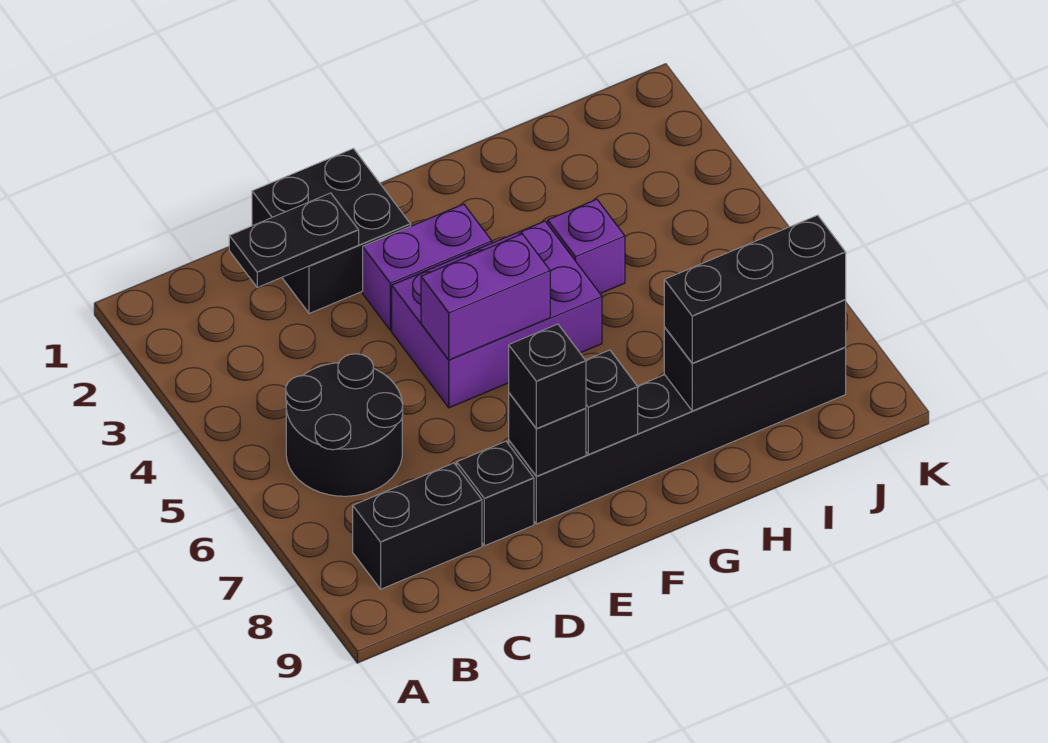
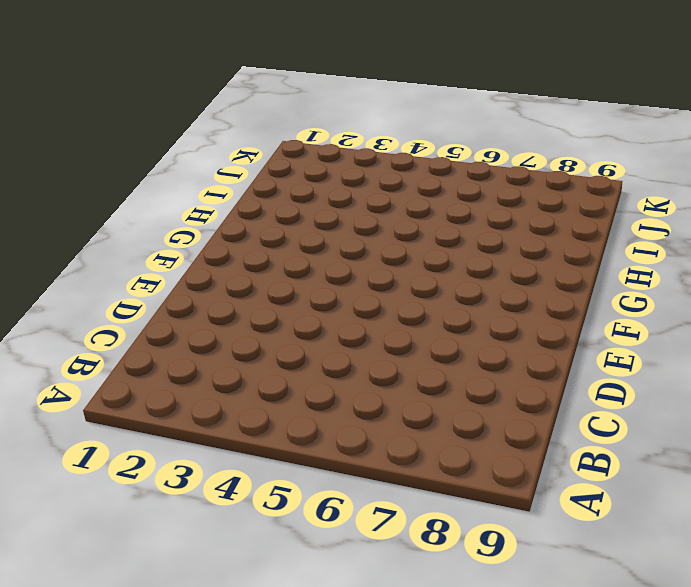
none -> black round brick B5:C6 level 1
none -> black brick B8:C8 level 1
none -> black brick D1:E2 level 1

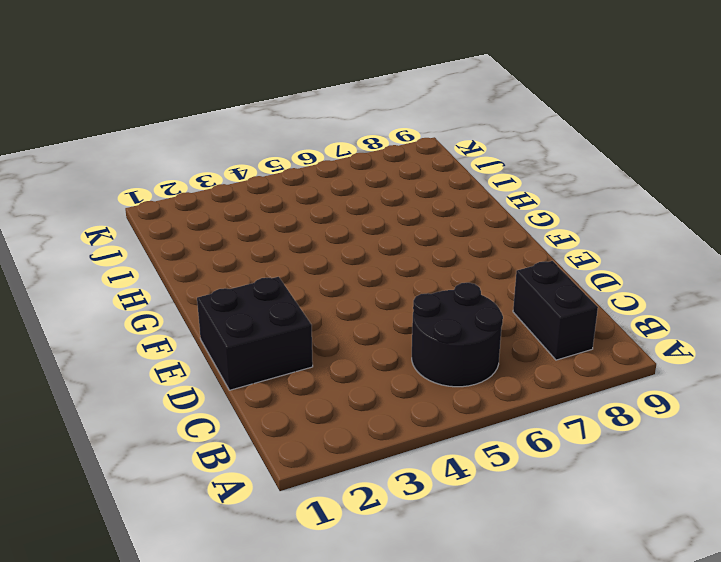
none -> black brick D8 level 1
none -> purple brick E3:F3 level 1
none -> purple brick E4:G5 level 1

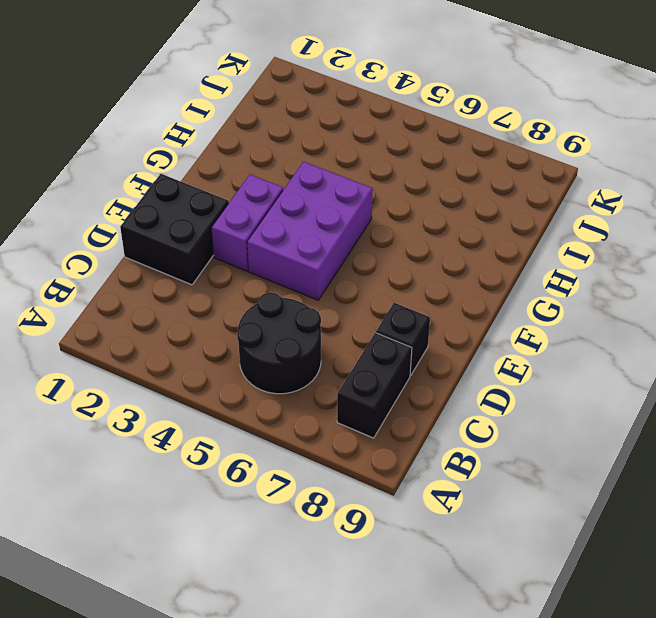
none -> black brick E8:J8 level 1
none -> purple brick H4 level 1
none -> black plate C2:D2 level 2

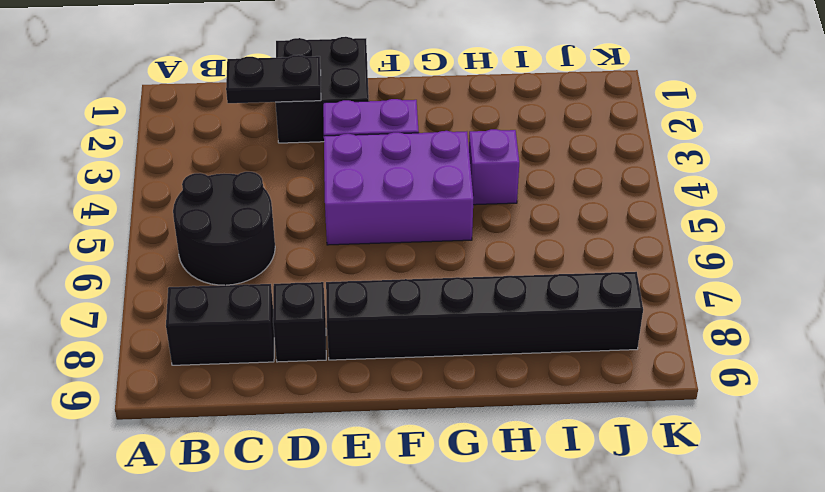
none -> purple brick E5:F5 level 2
none -> black brick E8 level 2
none -> black brick F8 level 2

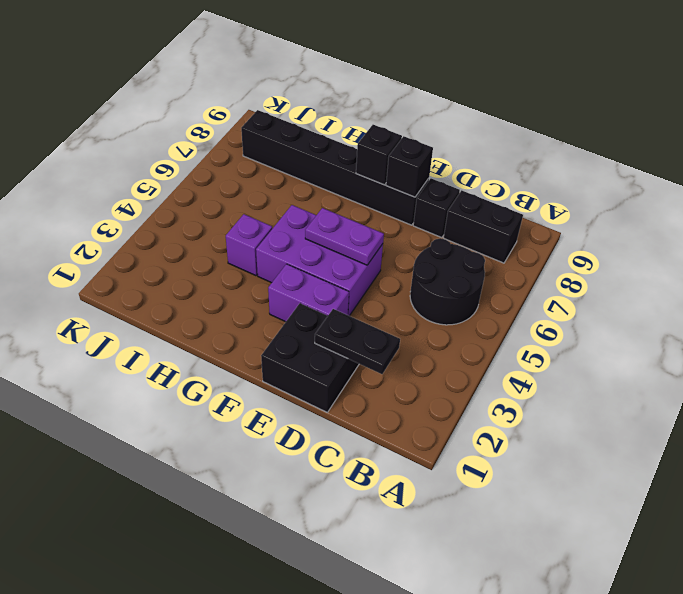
purple plate E5:F5 level 2 -> purple brick E5:F5 level 2
none -> black brick H8:J8 level 2
none -> black brick E8 level 3
none -> black brick H8:J8 level 3

